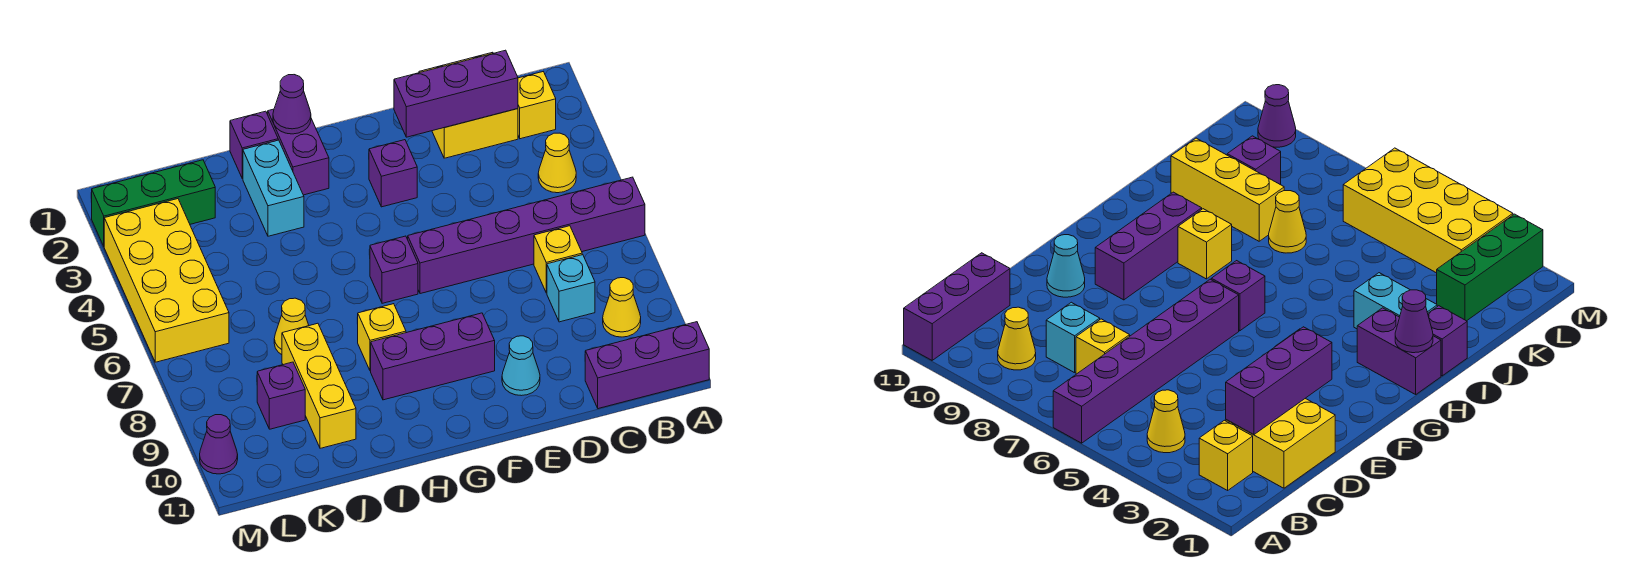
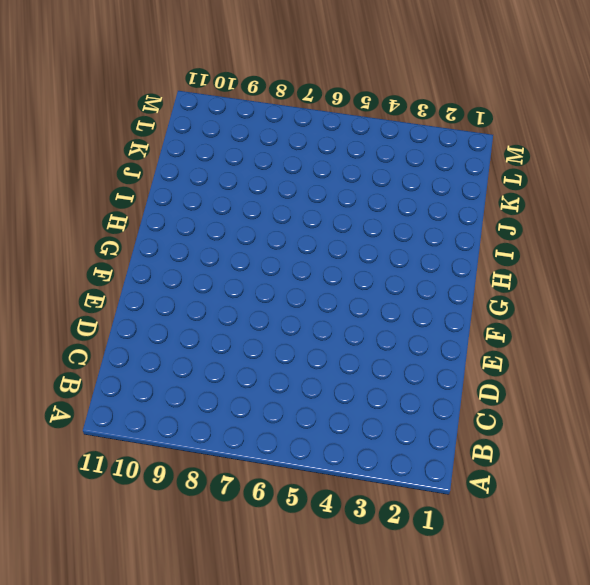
none -> purple brick A6:F6 level 1
none -> purple brick A11:C11 level 1
none -> yellow brick B2 level 1

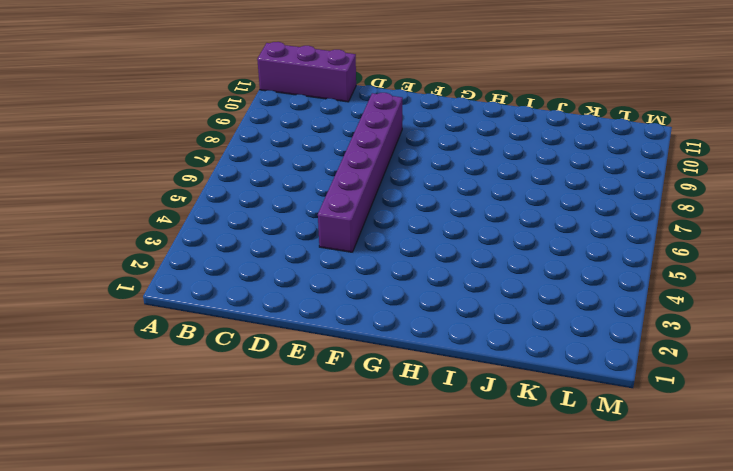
purple brick E4:E9 level 1 -> purple brick A6:F6 level 1
none -> yellow brick B2 level 1
none -> yellow cone B4 level 1
none -> yellow cone B9 level 1

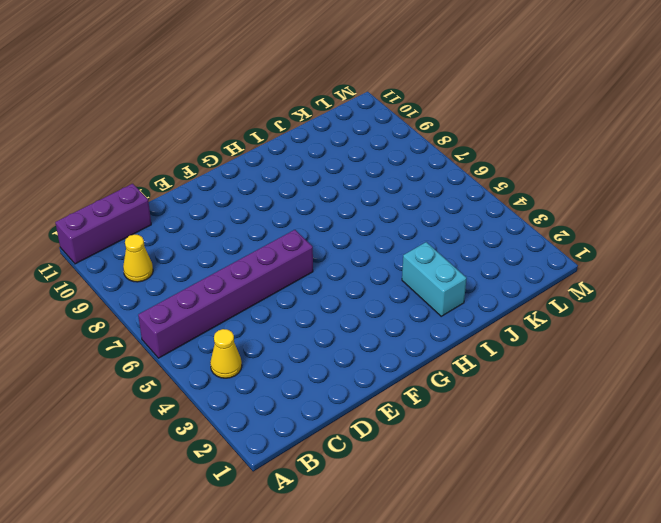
none -> yellow brick B2 level 1
none -> yellow brick C1:D2 level 1
none -> yellow brick C7 level 1

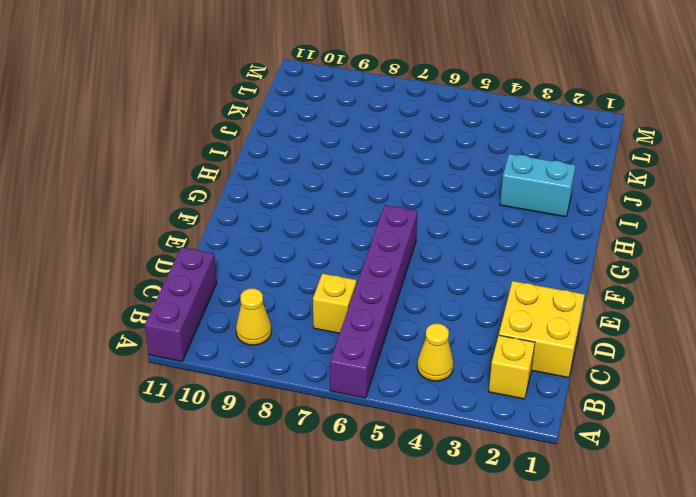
none -> cyan brick C8 level 1
none -> cyan cone E10 level 1
none -> purple brick F3 level 1

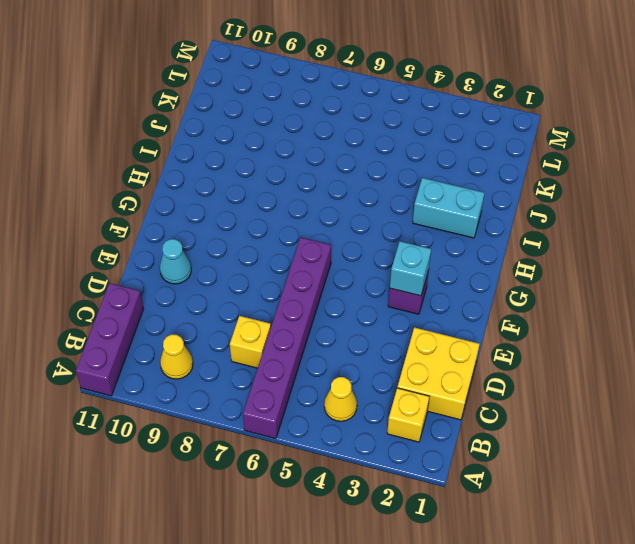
cyan brick F3 level 2 -> cyan brick C8 level 1
none -> purple brick F9:H9 level 1
none -> purple brick G6 level 1
none -> purple brick H1:H2 level 1

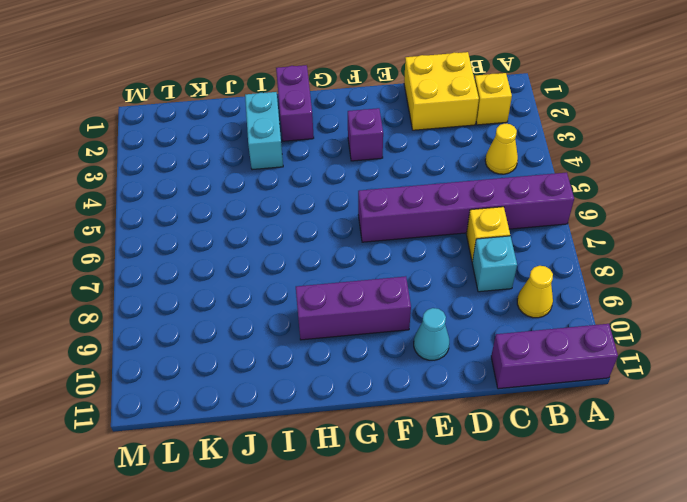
none -> purple brick G6 level 1
none -> yellow brick H8 level 1
none -> purple brick I1 level 1

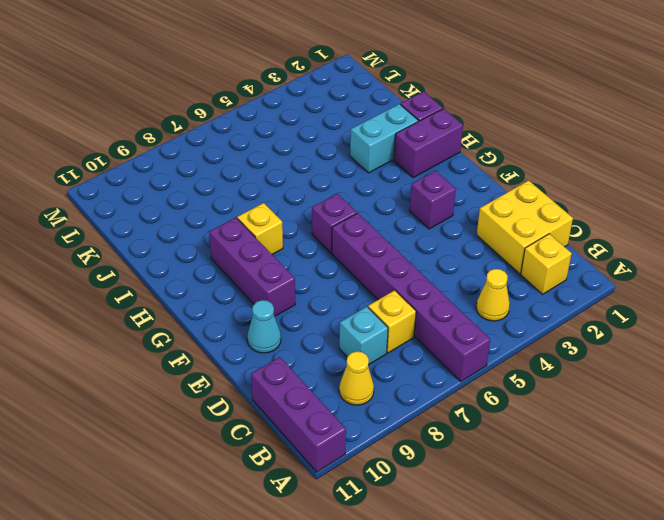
none -> yellow cone J7 level 1
none -> yellow brick J8:J10 level 1
none -> green brick K2:M2 level 1

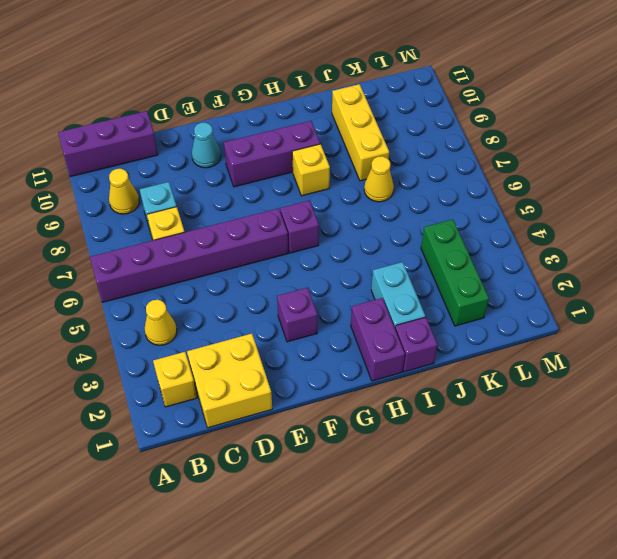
green brick K2:K4 level 1 -> green brick K2:M2 level 1
none -> purple brick K9 level 1
none -> yellow brick L3:M6 level 1
none -> purple cone M10 level 1

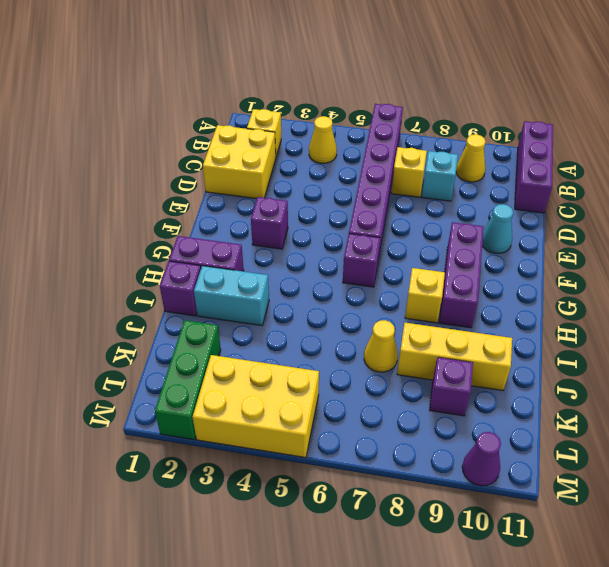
yellow brick L3:M5 level 1 -> yellow brick L3:M6 level 1
none -> purple brick C2:E2 level 2
none -> purple cone H1 level 2

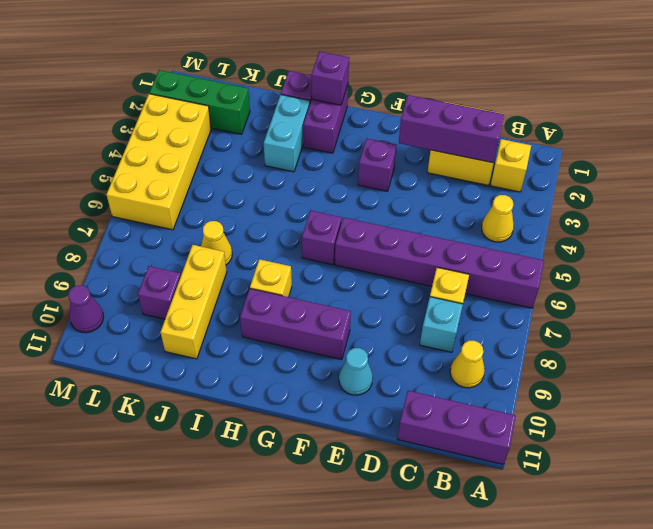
purple brick H1 level 2 -> purple cone H1 level 2

